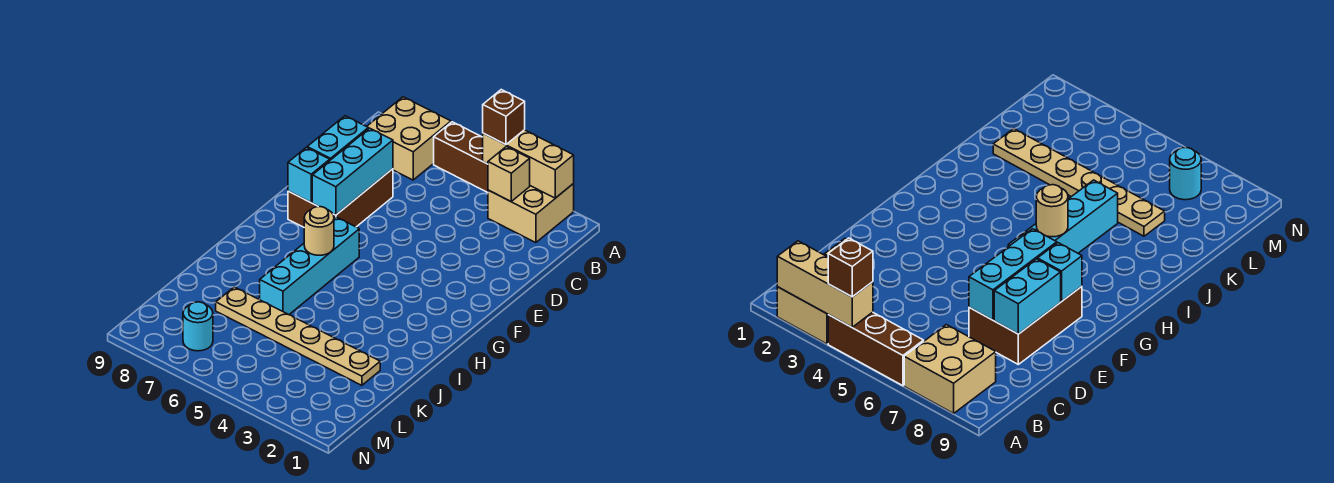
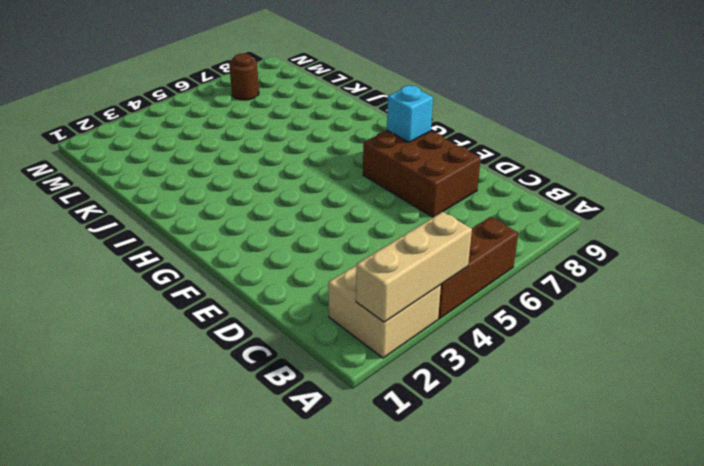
brown round brick M7 level 1 -> cyan round brick M7 level 1
none -> tan brick A7:B8 level 1
none -> cyan brick G6:J6 level 1
none -> tan plate K2:K7 level 1

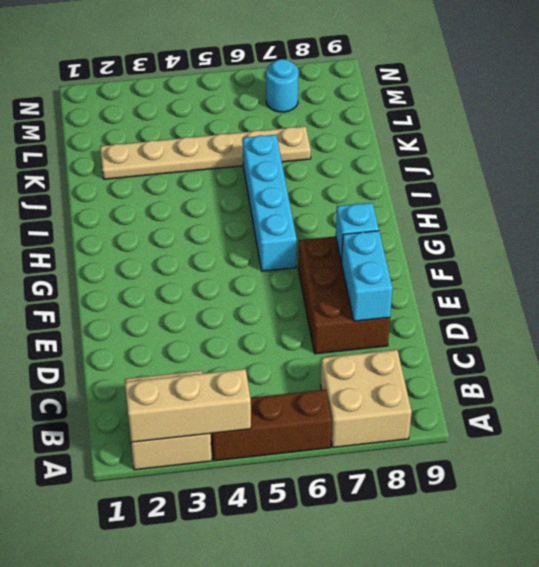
none -> tan brick B3 level 2
none -> cyan brick D7:F7 level 2
none -> tan round brick H6 level 2

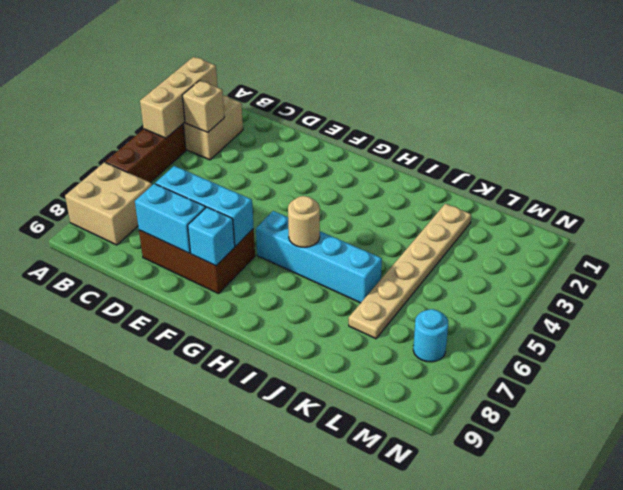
none -> brown brick A4 level 3

